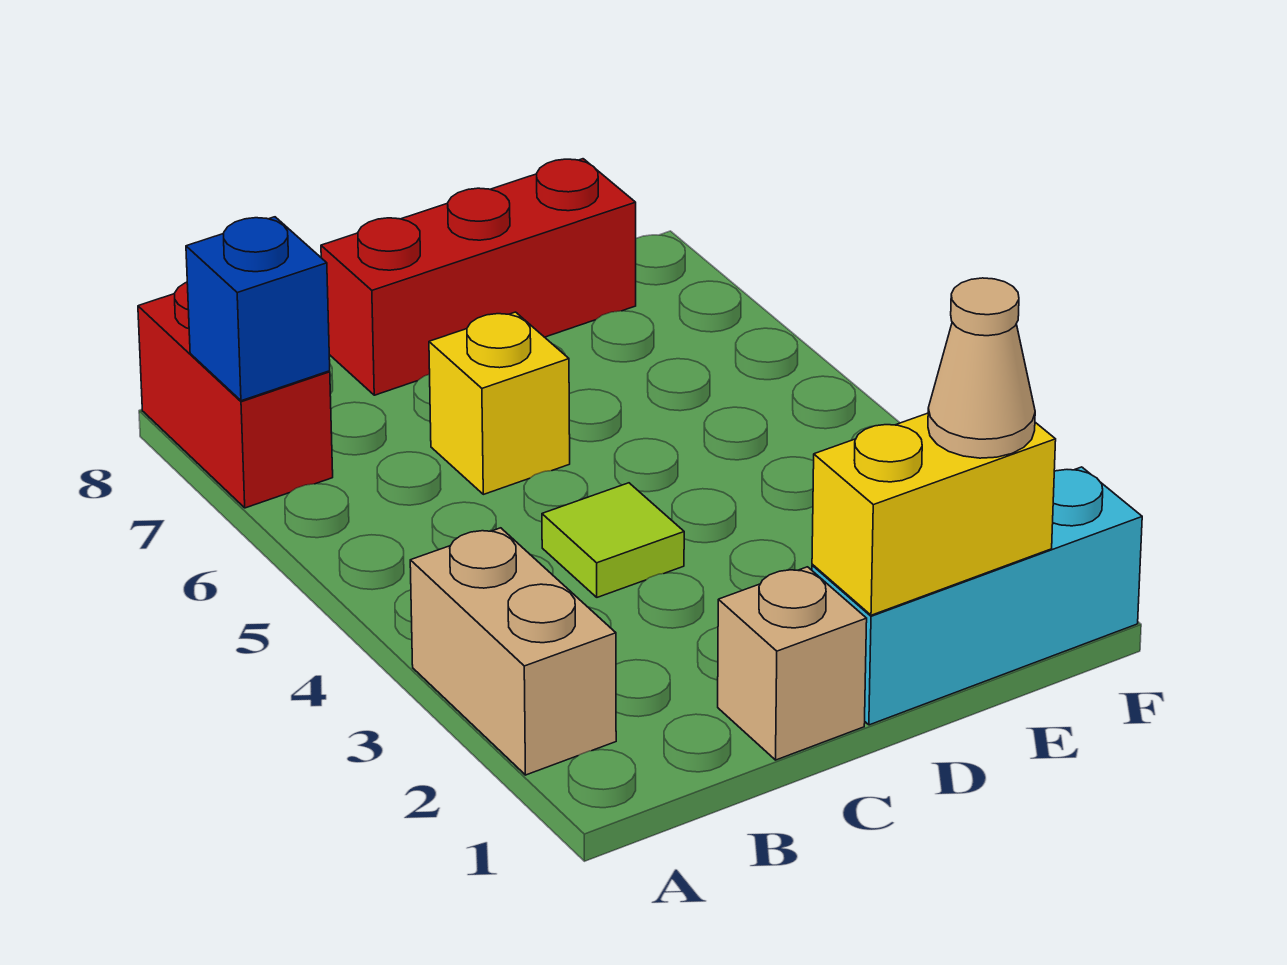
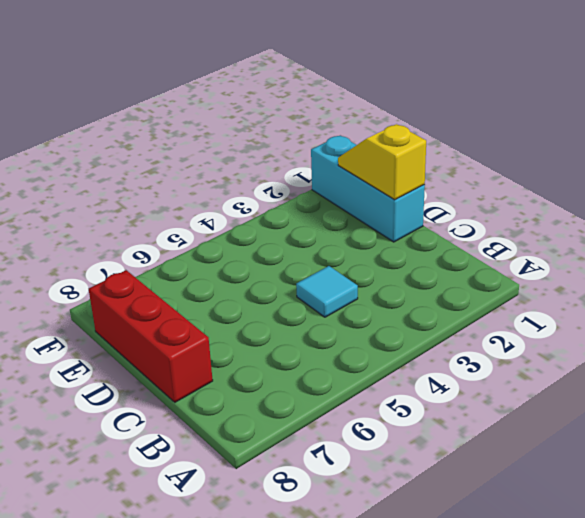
cyan tile C4 level 1 -> lime tile C4 level 1
yellow slope D1:E1 level 2 top D -> yellow brick D1:E1 level 2
none -> tan brick A2:A3 level 1
none -> red brick A7:A8 level 1

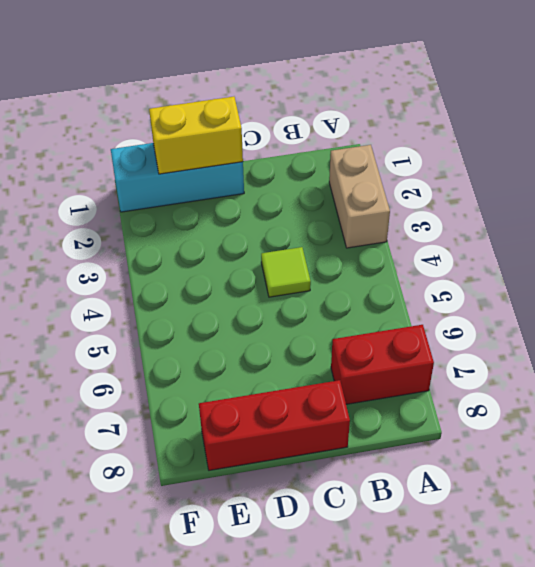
red brick A7:B7 level 1 -> red brick A7:A8 level 1
none -> tan brick C1 level 1
none -> yellow brick C6 level 1

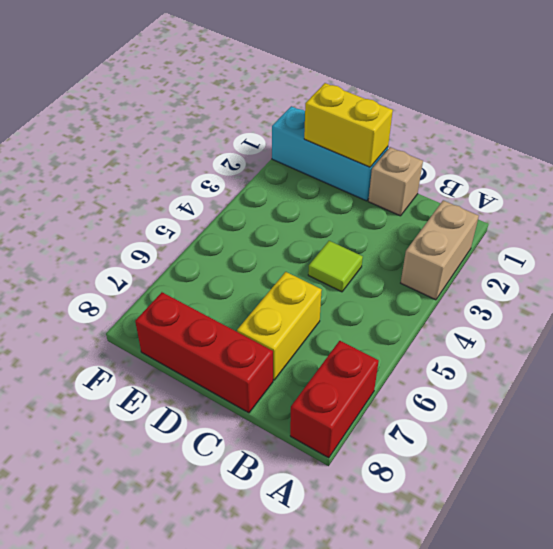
yellow brick C6:C7 level 1 -> yellow brick C6 level 1
none -> blue brick A7 level 2
none -> tan cone E1 level 3

